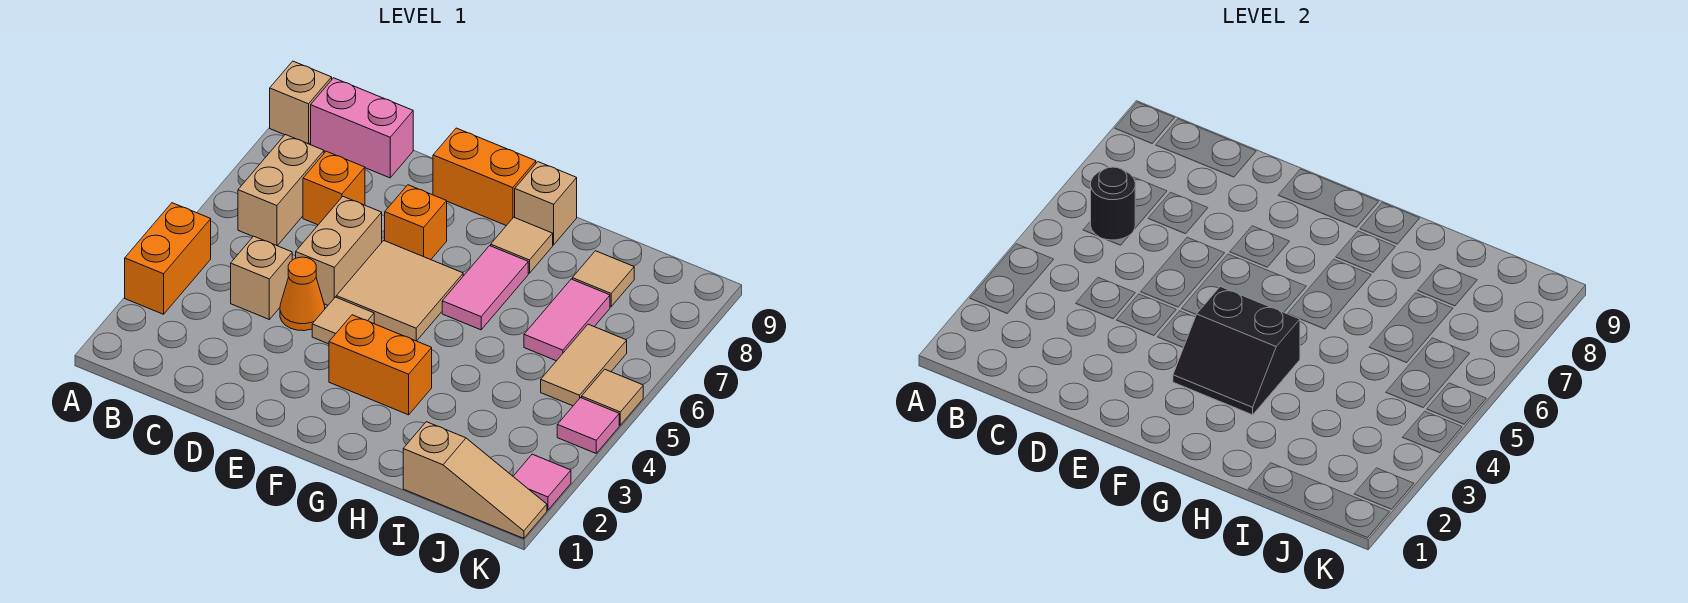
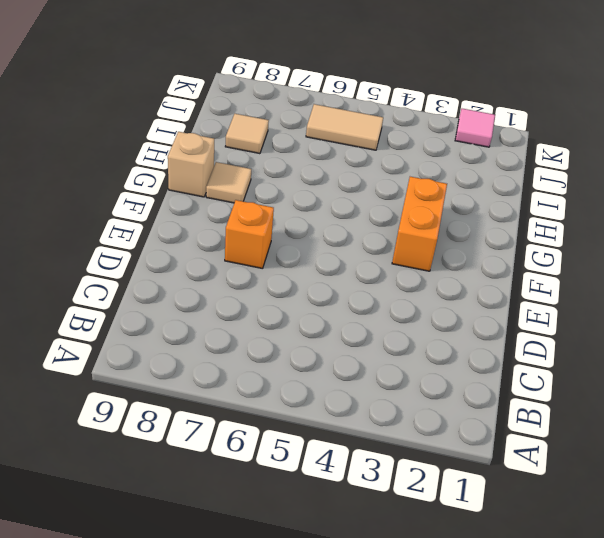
none -> orange brick A3:A4 level 1
none -> tan brick A9 level 1
none -> tan brick B6:B7 level 1

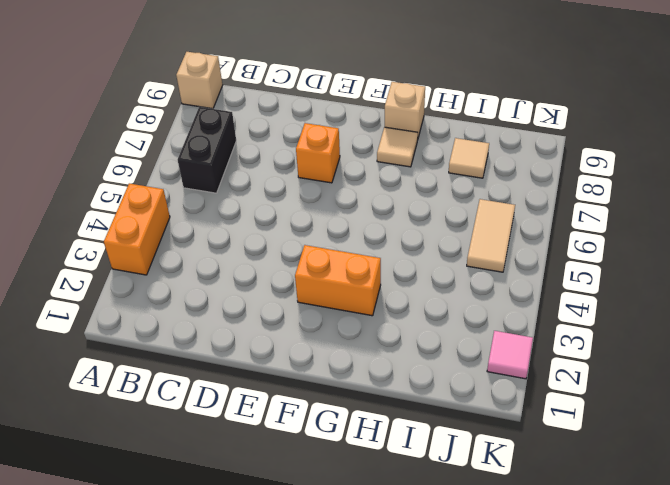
black brick B6:B7 level 1 -> tan brick B6:B7 level 1
none -> pink brick B9:C9 level 1
none -> tan brick C4 level 1
none -> orange brick C7 level 1

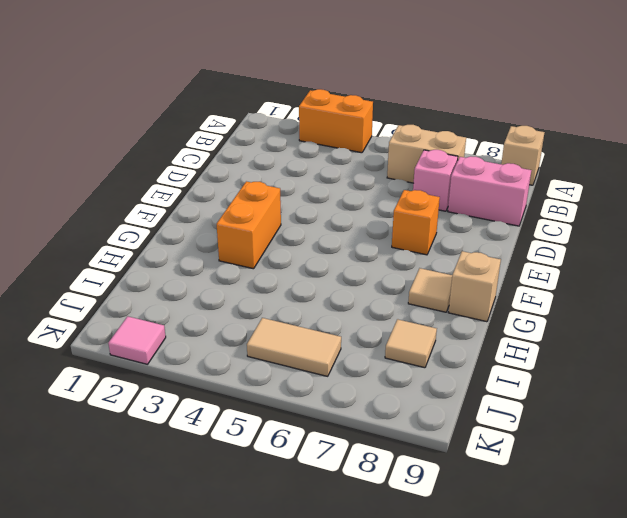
pink brick C7 level 1 -> orange brick C7 level 1
pink brick C8:C9 level 1 -> pink brick B9:C9 level 1
none -> tan brick C4 level 1
none -> orange cone D4 level 1
none -> tan brick D5:D6 level 1

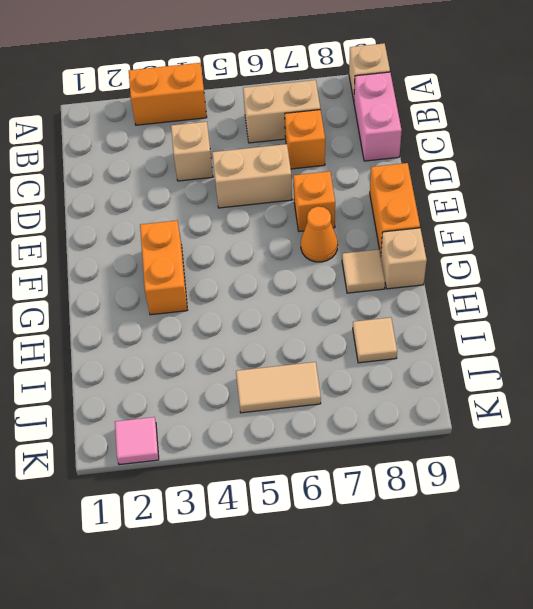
orange cone F7 level 1 -> orange cone D4 level 1
none -> tan tile E4 level 1
none -> tan tile E5:F6 level 1
none -> pink tile G6:G7 level 1

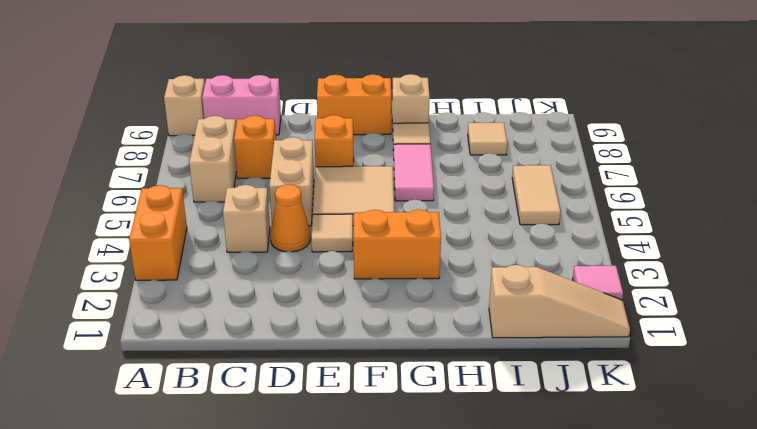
none -> pink tile I6:I7 level 1
none -> pink tile K4 level 1
none -> tan tile K5 level 1

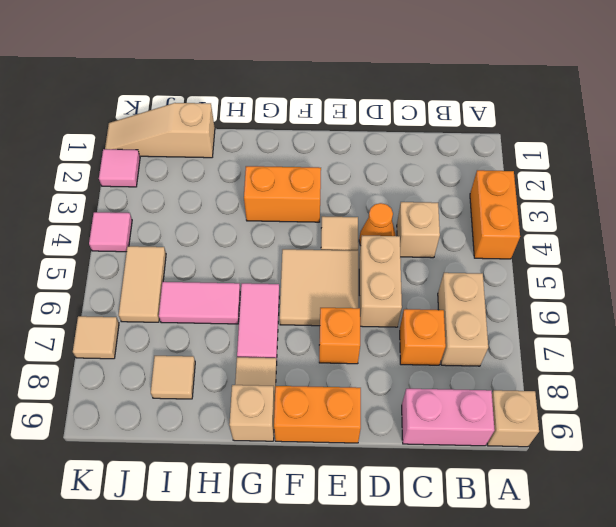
pink tile H6:I6 level 1 -> pink tile I6:I7 level 1
tan tile K7 level 1 -> tan tile K5 level 1
none -> black round brick B6 level 2
none -> black slope F3:G4 level 2 top 4

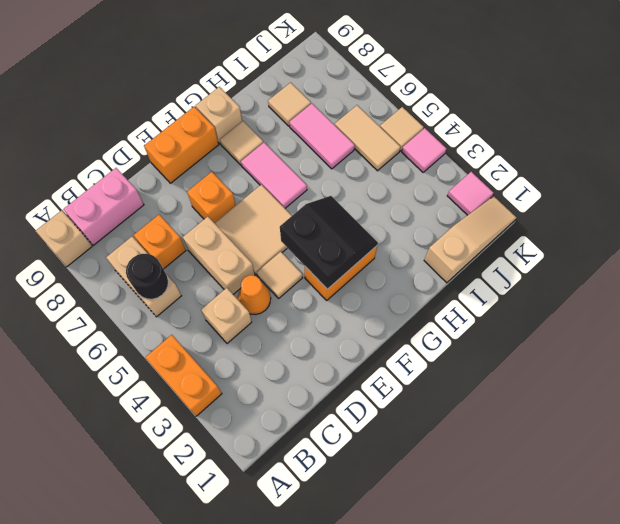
black slope F3:G4 level 2 top F -> black slope F3:G4 level 2 top 4

